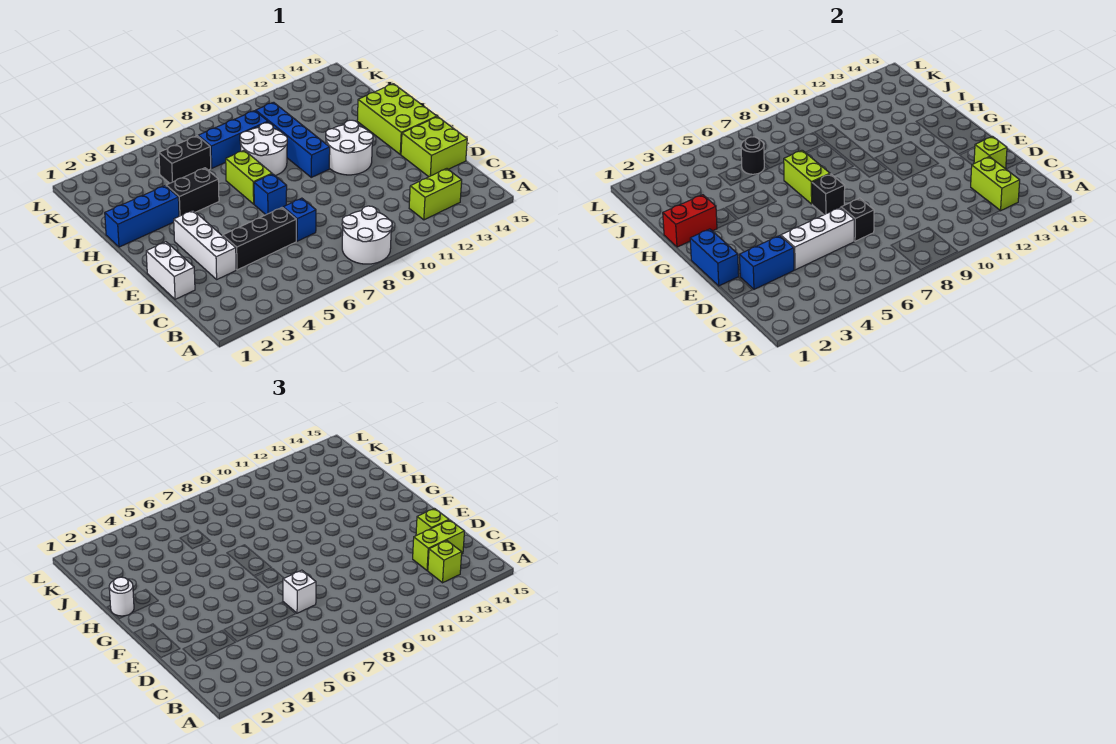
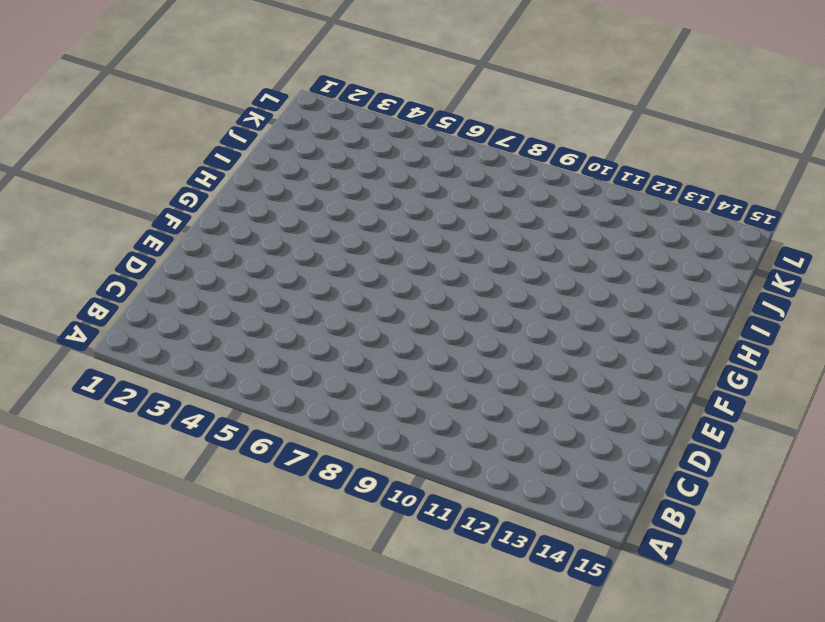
none -> white round brick A8:B9 level 1
none -> lime brick B12:B13 level 1
none -> white brick D1:E1 level 1
none -> white brick D3:F3 level 1

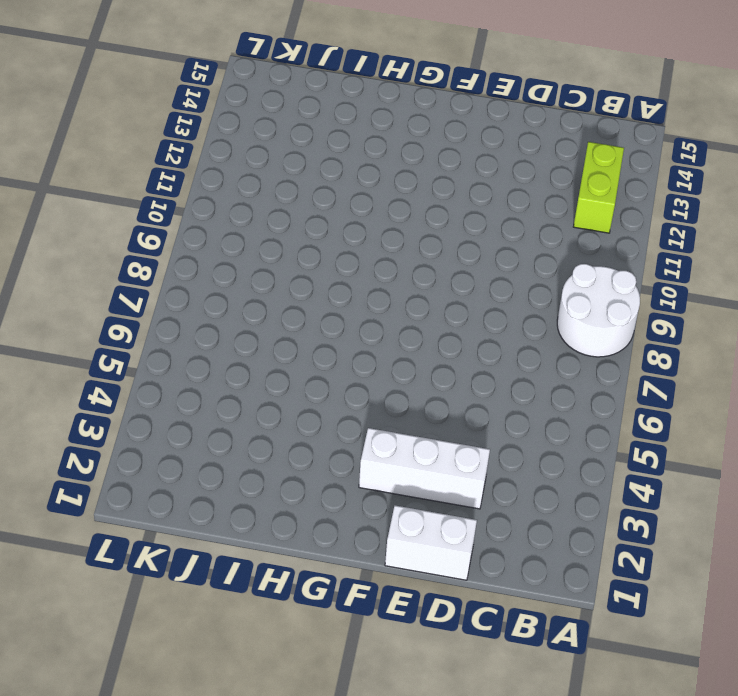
none -> black brick D4:D6 level 1
none -> blue brick D7 level 1
none -> lime brick D14:E15 level 1
none -> blue brick F7 level 1

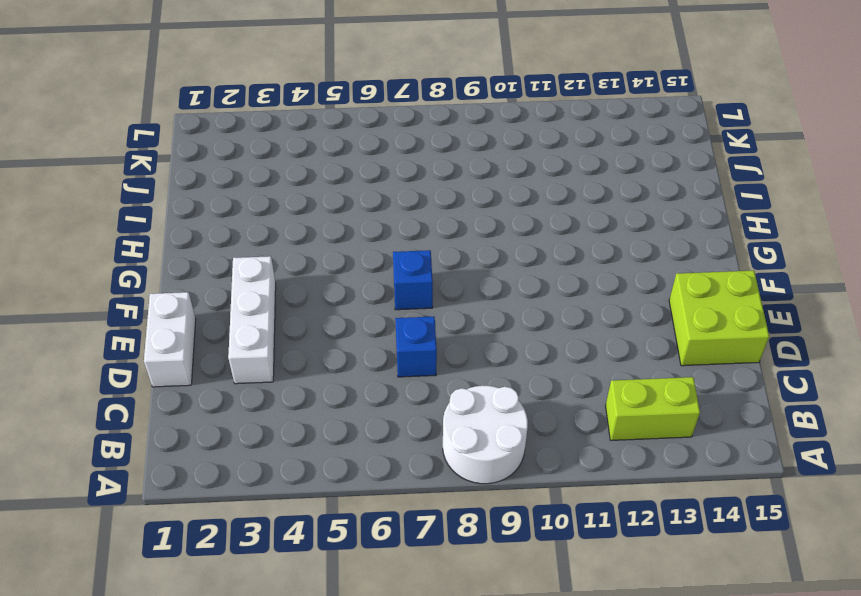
none -> black brick D4:D6 level 1
none -> white round brick F11:G12 level 1
none -> lime brick F14:H15 level 1
none -> lime brick G7:H7 level 1

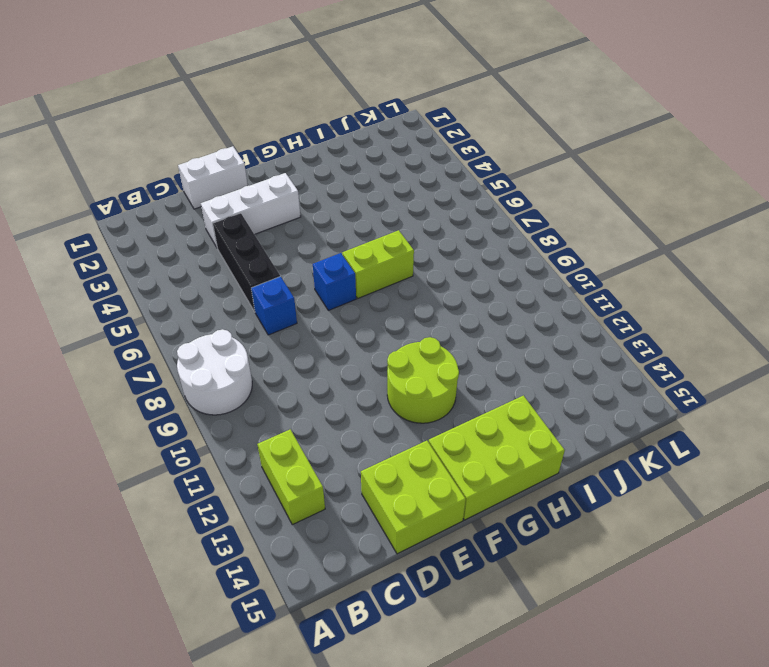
lime round brick F11:G12 level 1 -> white round brick F11:G12 level 1
none -> blue brick G10:J10 level 1
none -> blue brick H1:H3 level 1
none -> black brick H4:H5 level 1
none -> white round brick H8:I9 level 1

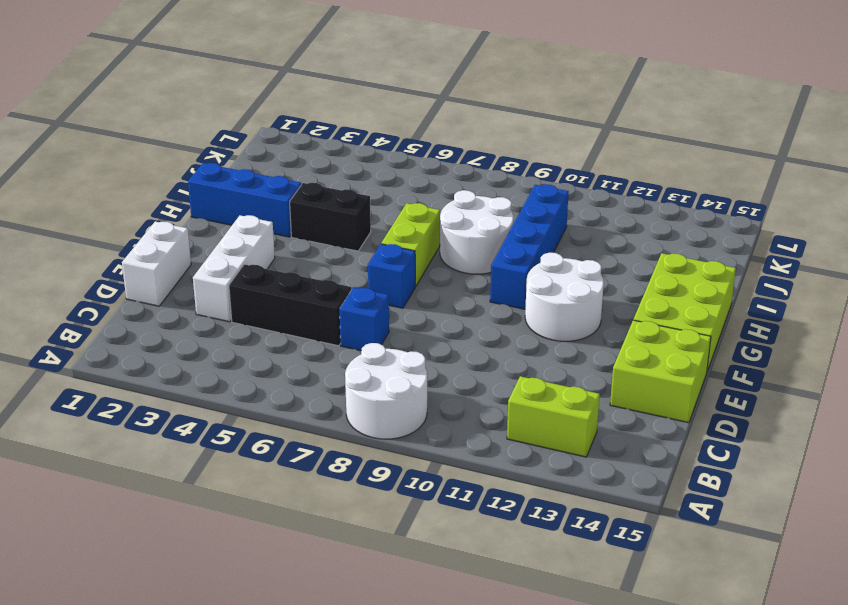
none -> black brick J5:J6 level 1
none -> blue brick J7:J9 level 1
none -> lime brick B13:C13 level 2
none -> blue brick D2:D3 level 2

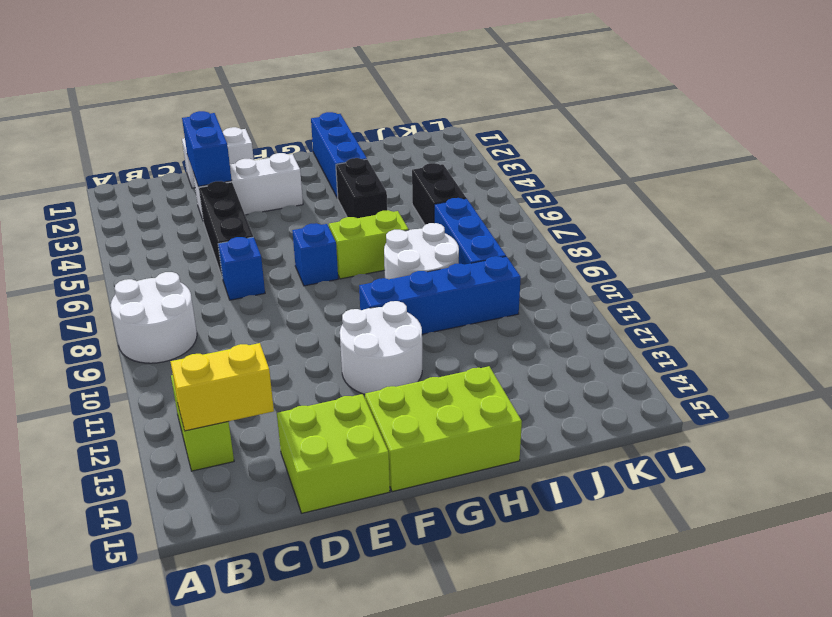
yellow brick B13:C13 level 2 -> lime brick B13:C13 level 2
none -> white brick D4:D6 level 2
none -> black brick D7 level 2
none -> lime brick D14 level 2
none -> blue brick E1:F1 level 2

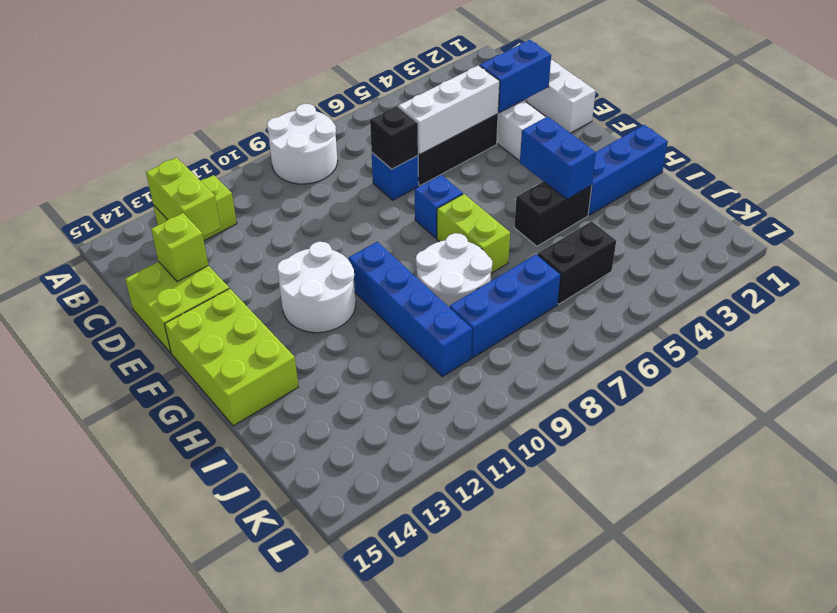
blue brick G4:H4 level 2 -> blue brick E1:F1 level 2
none -> black brick F7 level 2
none -> lime brick G7:H7 level 2
none -> red brick H1:H2 level 2
none -> black round brick J6 level 2

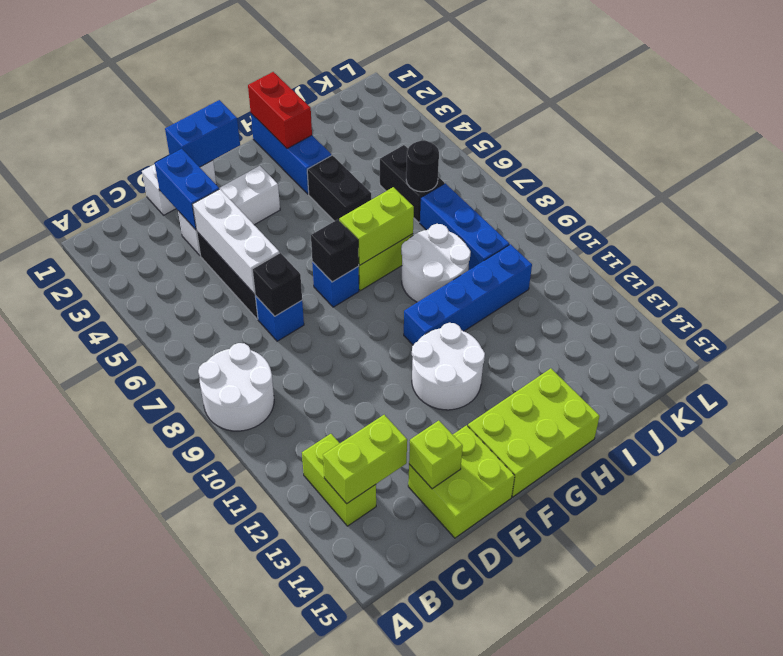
none -> lime brick B13 level 3
none -> lime brick C13:C14 level 3
none -> white brick D7 level 3
none -> lime brick D14 level 3

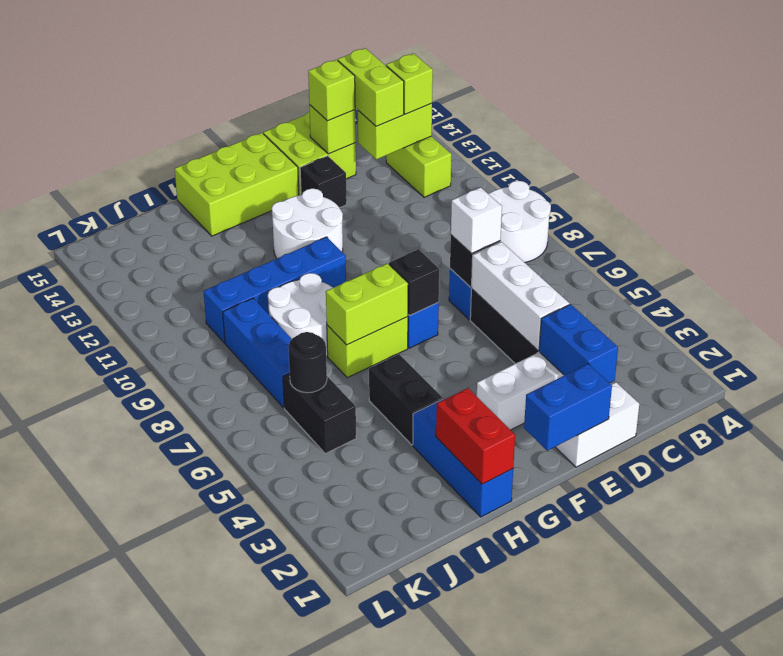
black brick E13 level 1 -> none
none -> white round brick H1 level 3

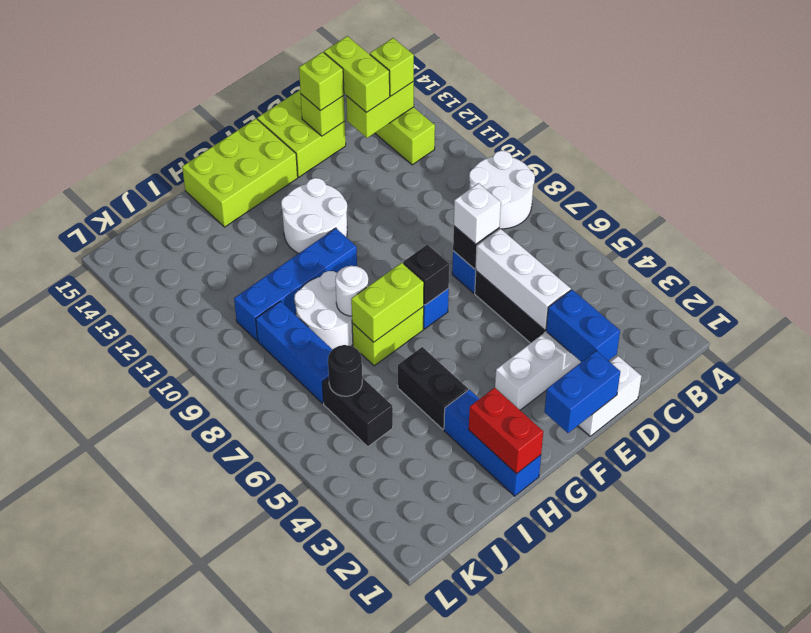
white round brick H8 level 2 -> white round brick H1 level 3

